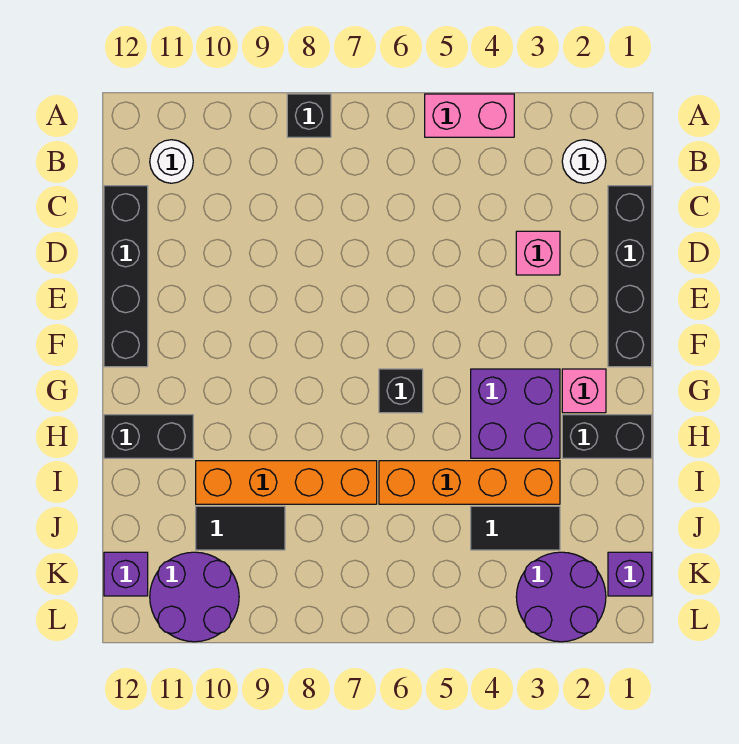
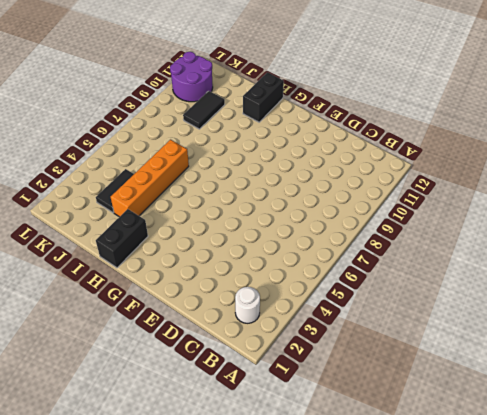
none -> pink brick A4:A5 level 1
none -> black brick A8 level 1
none -> white round brick B11 level 1

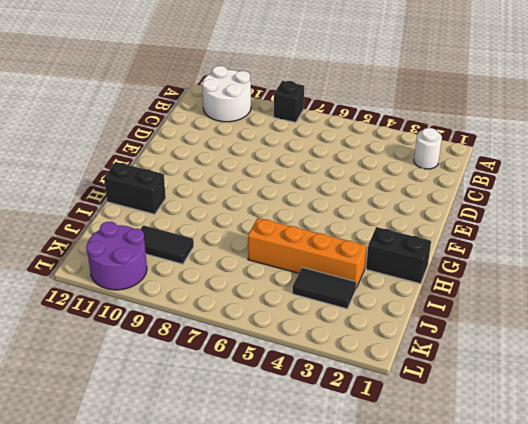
white round brick A10:B11 level 1 -> white round brick B11 level 1
none -> pink brick A4:A5 level 1
none -> black brick C1:F1 level 1
none -> black brick C12:F12 level 1

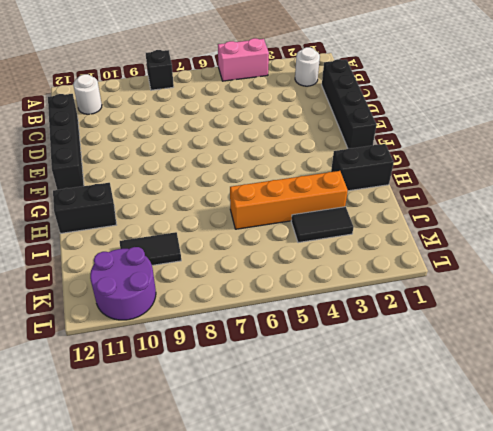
none -> pink brick D3 level 1
none -> pink brick G2 level 1
none -> purple brick G3:H4 level 1

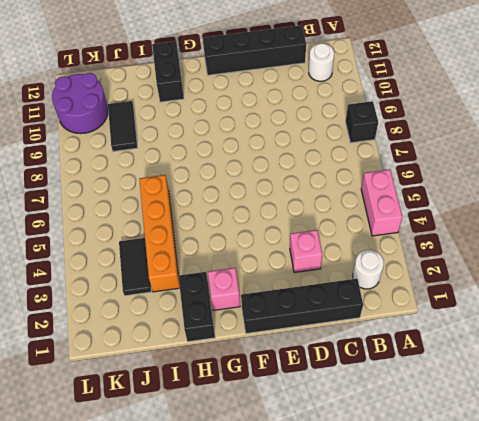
none -> purple brick G3:H4 level 1
none -> black brick G6 level 1
none -> orange brick I7:I10 level 1

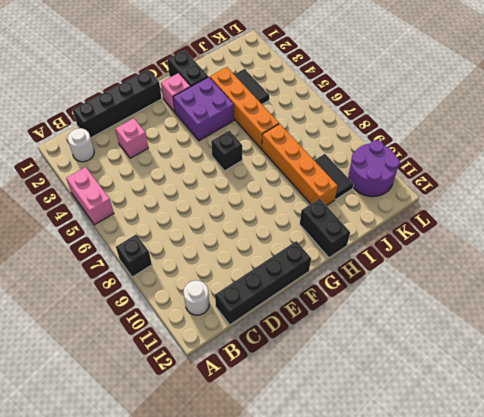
none -> purple brick K1 level 1
none -> purple round brick K2:L3 level 1
none -> purple brick K12 level 1

